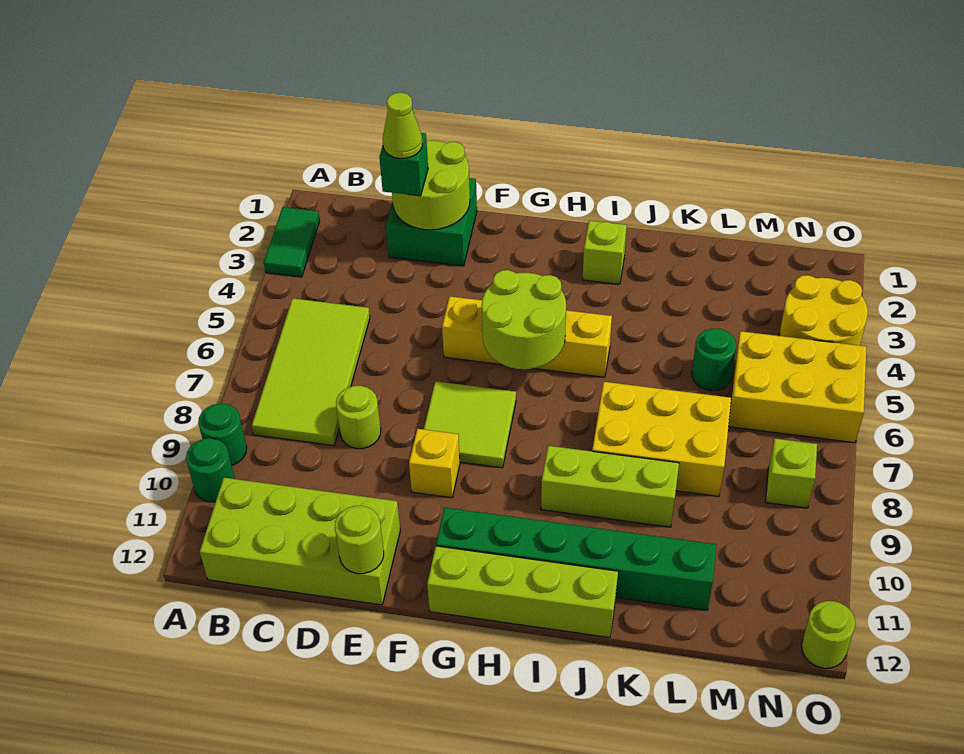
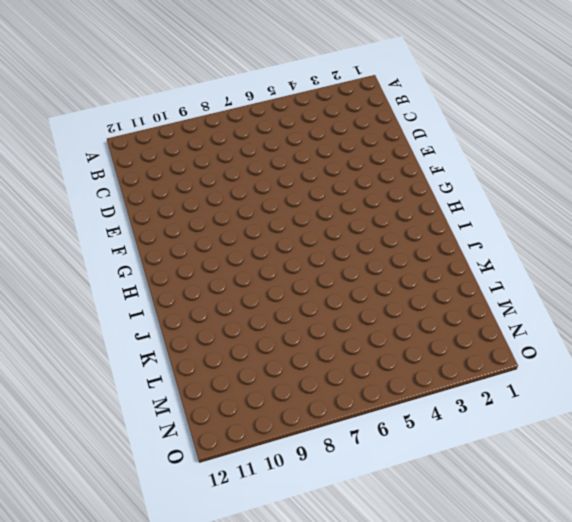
none -> green tile A2:A3 level 1
none -> green round brick A9 level 1
none -> green round brick A10 level 1

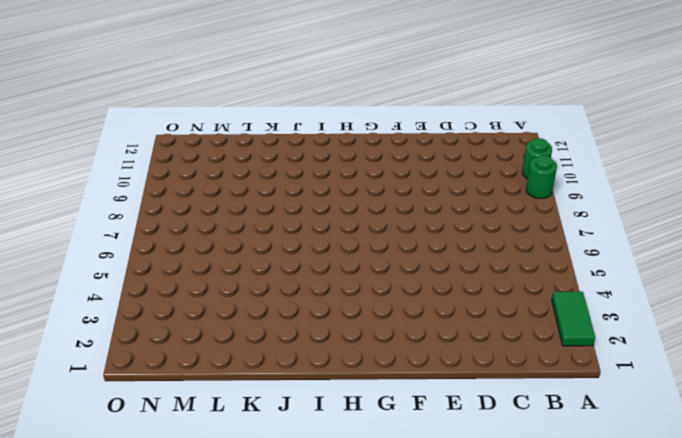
none -> lime tile B5:C8 level 1
none -> lime brick B11:E12 level 1
none -> green brick D1:E2 level 1

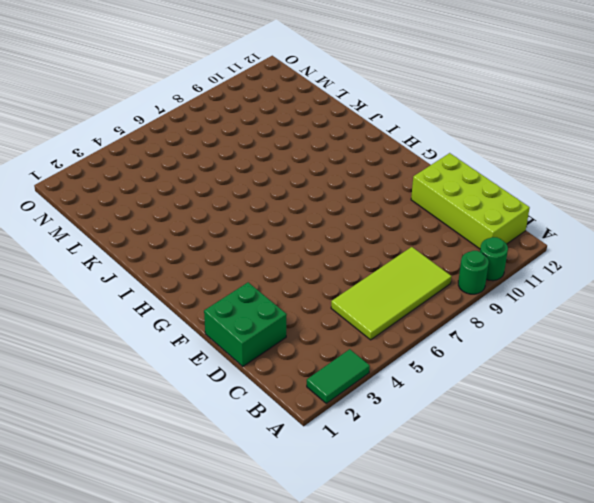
none -> lime round brick D8 level 1
none -> yellow brick F5:I5 level 1
none -> lime tile F7:G8 level 1

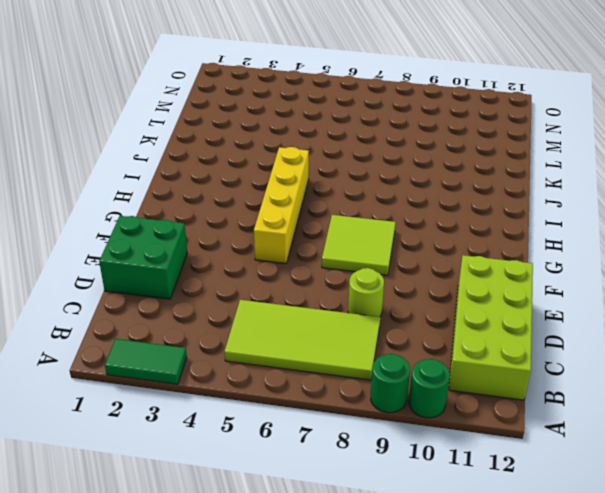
none -> yellow brick F9 level 1
none -> green brick G11:L11 level 1
none -> lime brick G12:J12 level 1

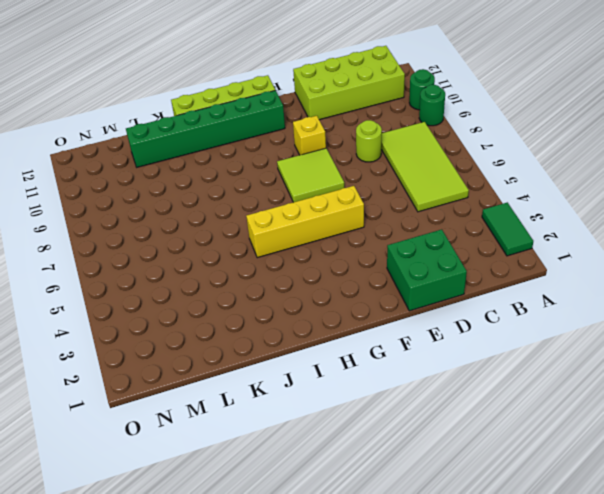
none -> lime brick I2 level 1
none -> lime brick I9:K9 level 1
none -> yellow brick J7:L8 level 1

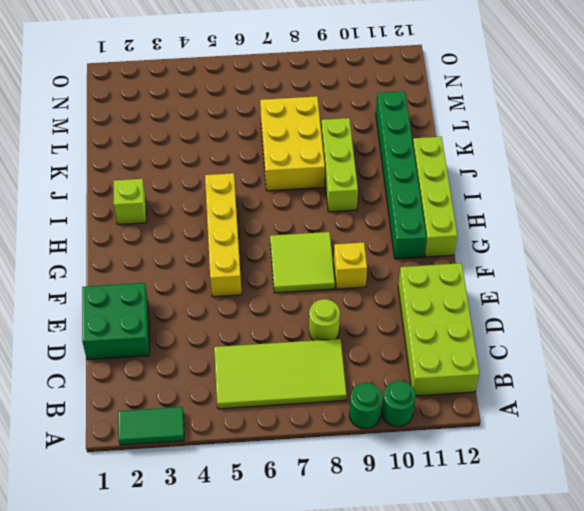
none -> green round brick L5 level 1
none -> yellow brick M5:O6 level 1
none -> yellow round brick N3:O4 level 1

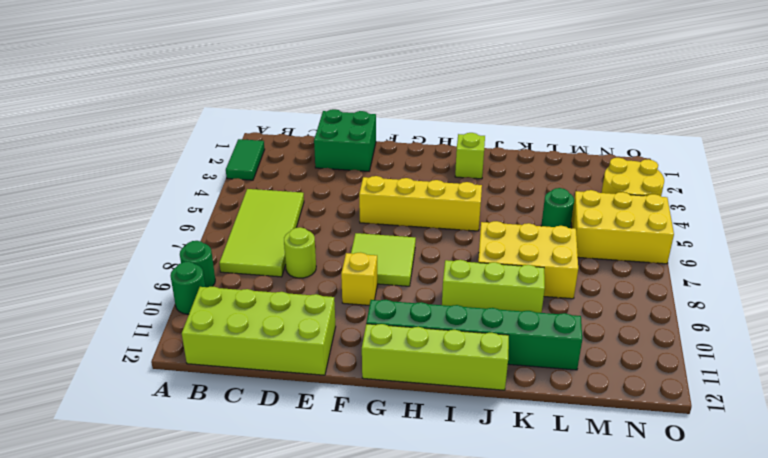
none -> lime brick N8 level 1
none -> lime round brick O12 level 1
none -> lime round brick D1:E2 level 2

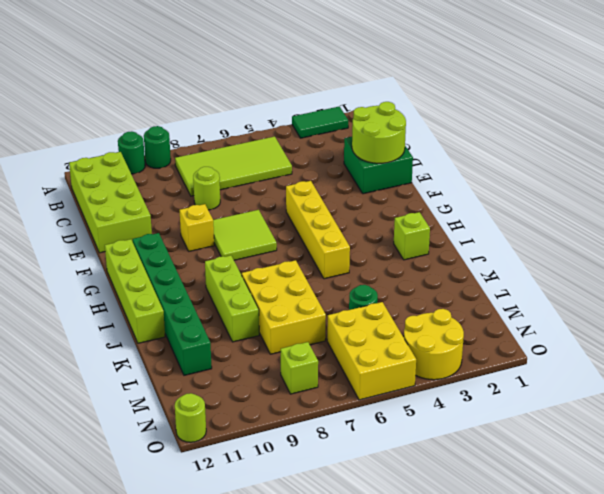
none -> lime round brick E12 level 2
none -> lime round brick G5:H6 level 2
none -> green brick D2 level 3

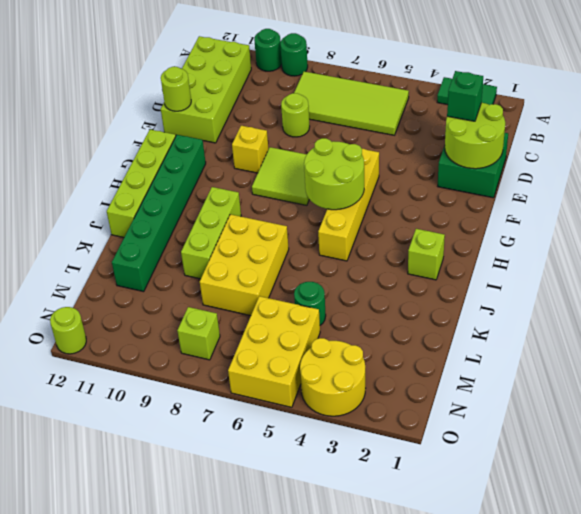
none -> lime cone D2 level 4

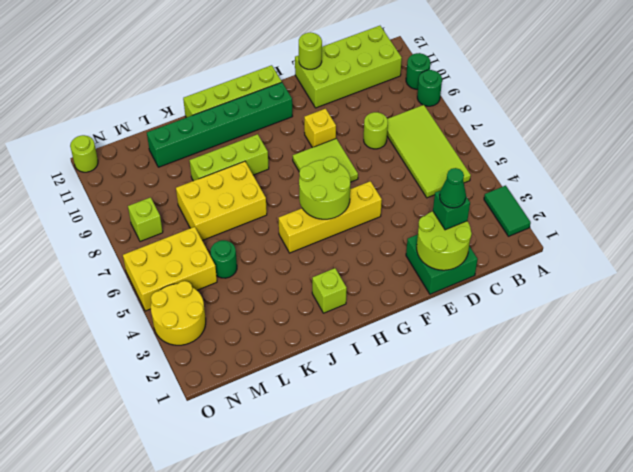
green cone D2 level 4 -> lime cone D2 level 4

